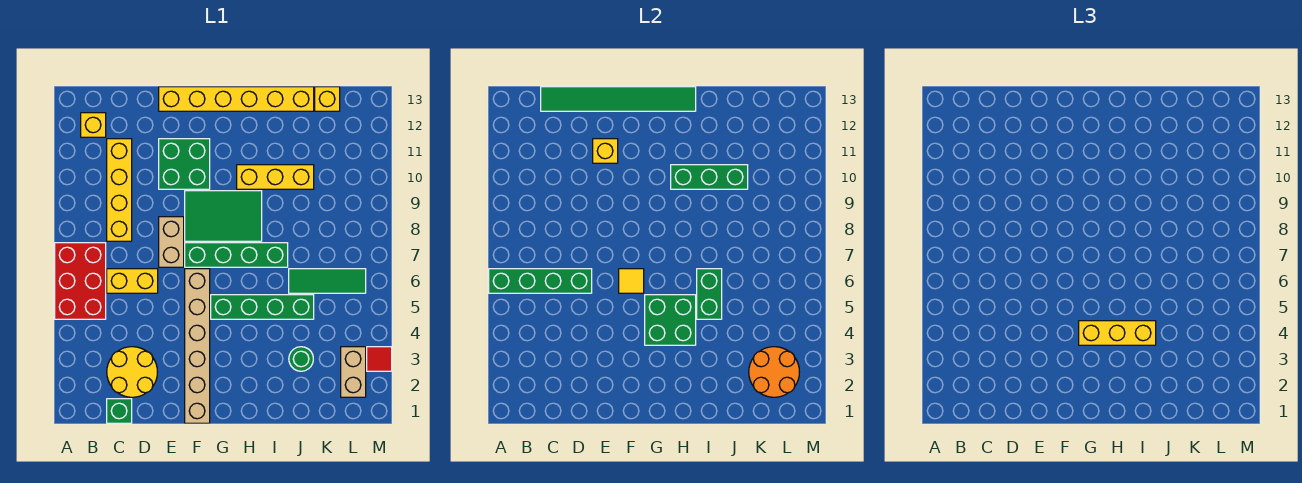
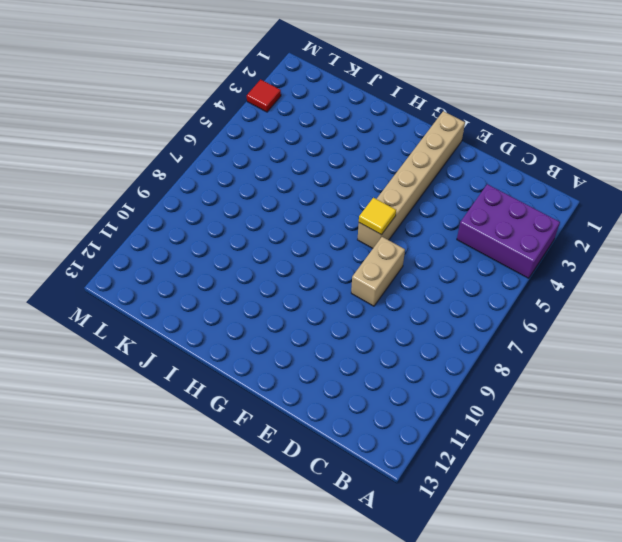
purple brick A3:C4 level 1 -> yellow round brick C2:D3 level 1
none -> red brick A5:B7 level 1
none -> yellow brick B12 level 1
none -> green brick C1 level 1

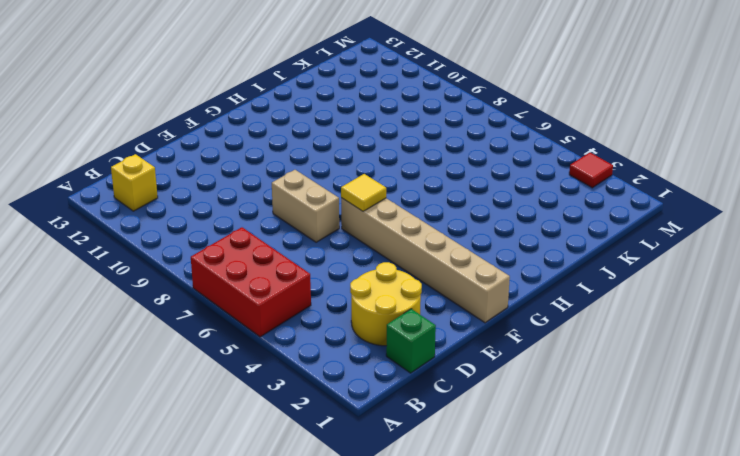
none -> yellow brick C6:D6 level 1
none -> yellow brick C8:C11 level 1
none -> green brick E10:F11 level 1

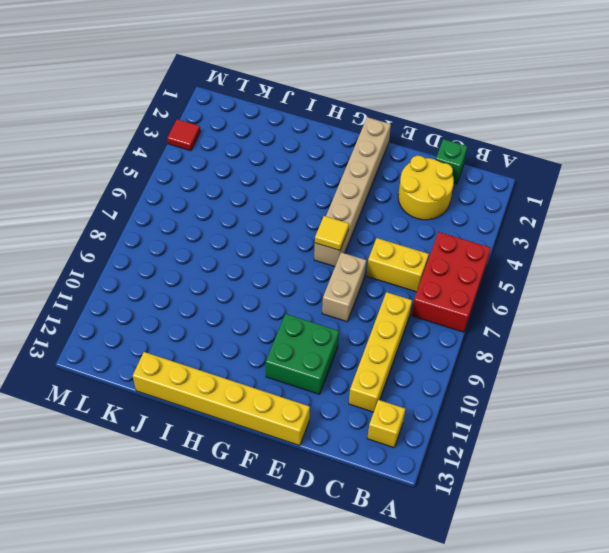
none -> green brick F7:I7 level 1
none -> green tile F8:H9 level 1
none -> green brick G5:J5 level 1

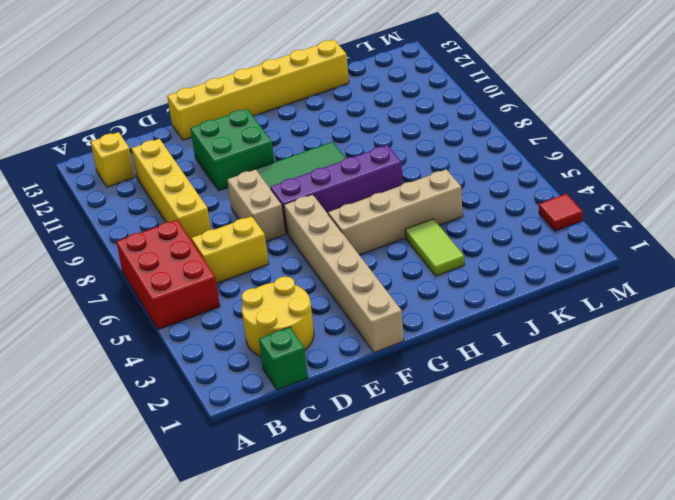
purple brick F7:I7 level 1 -> green brick F7:I7 level 1
tan brick G5:J5 level 1 -> green brick G5:J5 level 1
lime tile I3:I4 level 1 -> none
none -> yellow brick H10:J10 level 1
none -> green round brick J3 level 1
none -> green tile J6:L6 level 1

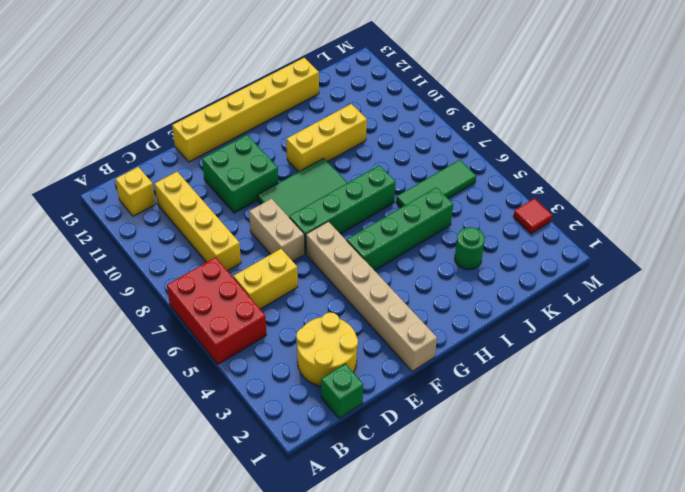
none -> yellow brick K13 level 1
none -> tan brick L2:L3 level 1
none -> green brick A6:D6 level 2

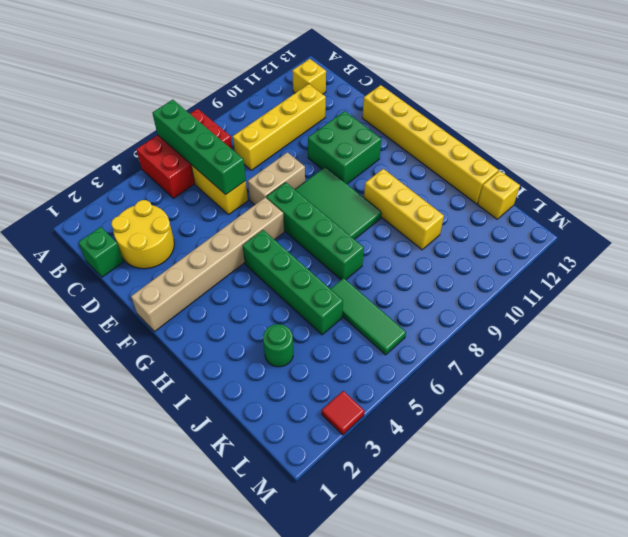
none -> tan brick L2:L3 level 1
none -> green tile C13:H13 level 2
none -> yellow brick E11 level 2

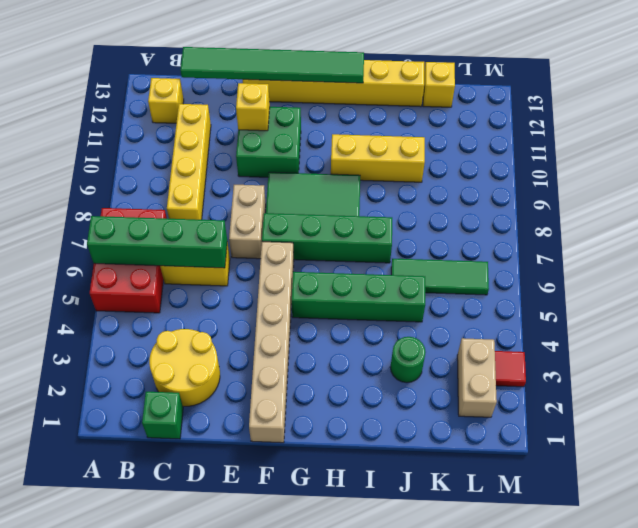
none -> yellow tile F6 level 2
none -> green brick G4:H5 level 2
none -> green brick H10:J10 level 2

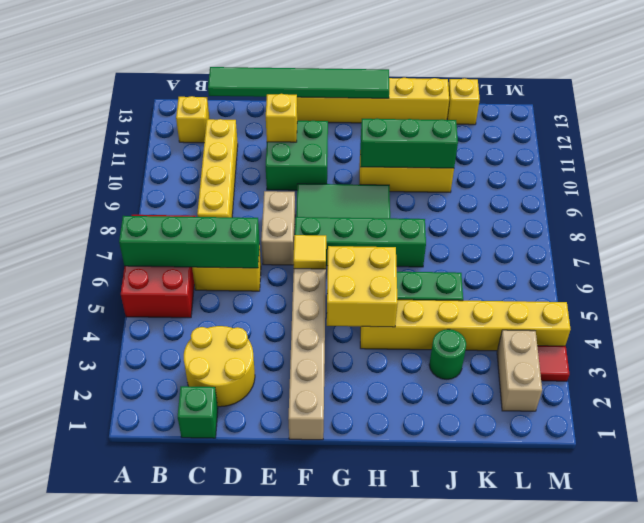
yellow brick G4:H5 level 2 -> green brick G4:H5 level 2
yellow brick H4:M4 level 1 -> none
none -> green tile J6:L6 level 1
none -> green brick I5:I6 level 2
none -> orange round brick K2:L3 level 2

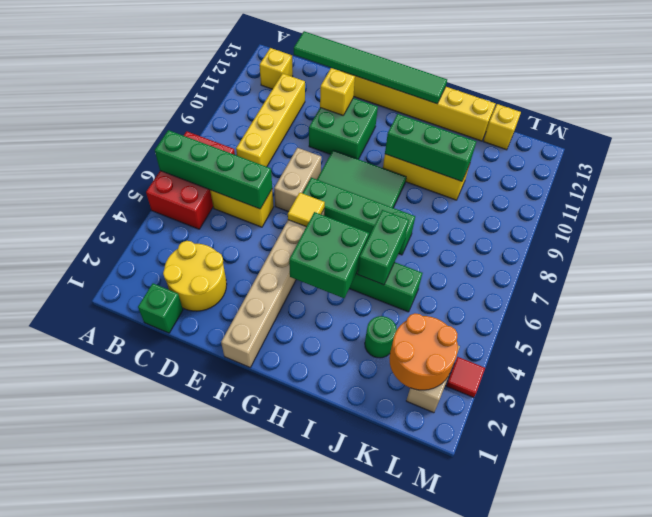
none -> green tile J6:L6 level 1
none -> yellow brick G4:I4 level 3

